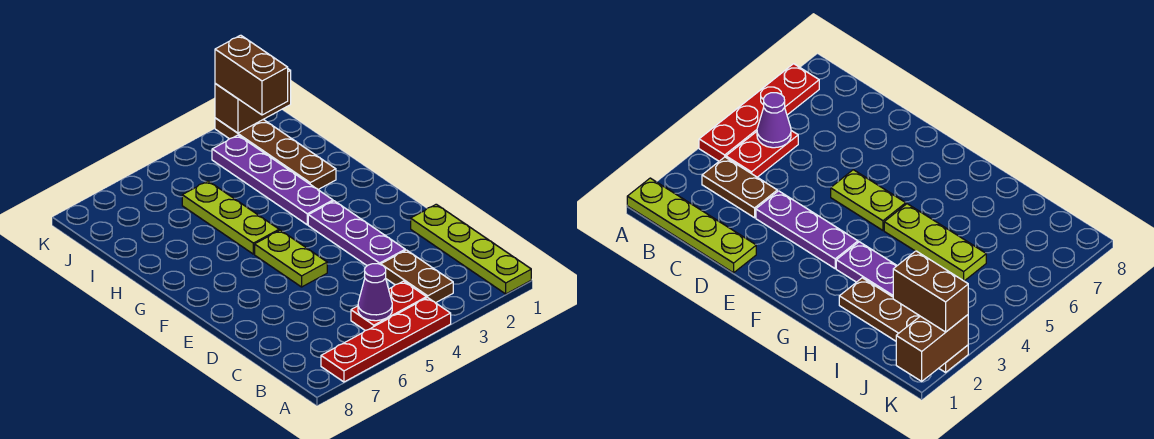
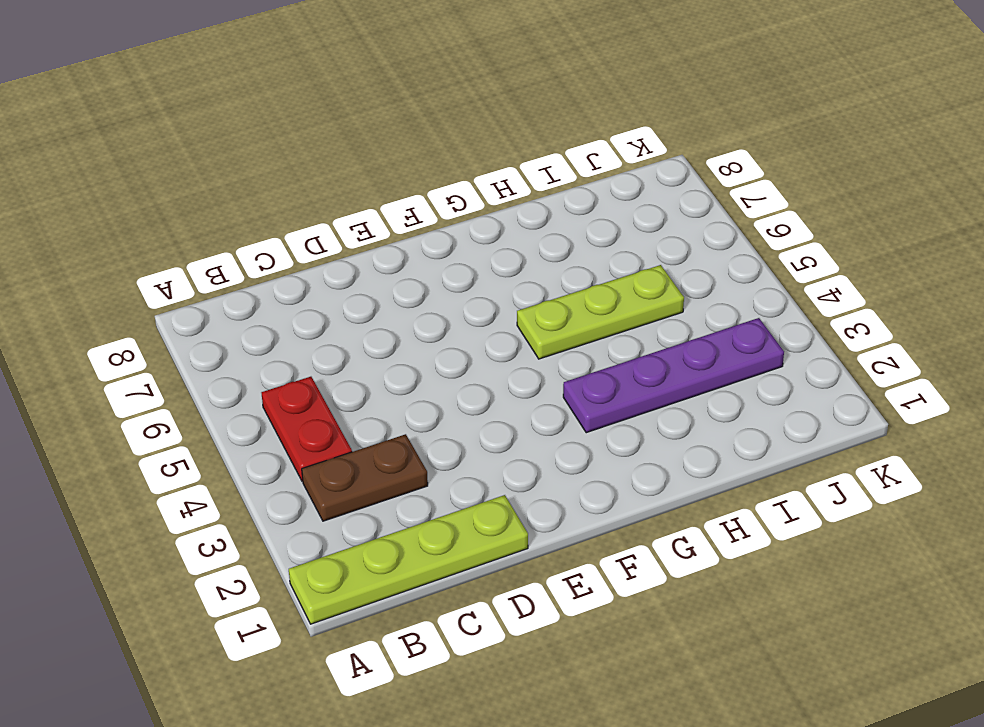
none -> red plate A4:A7 level 1
none -> purple plate D3:F3 level 1
none -> lime plate E5:F5 level 1

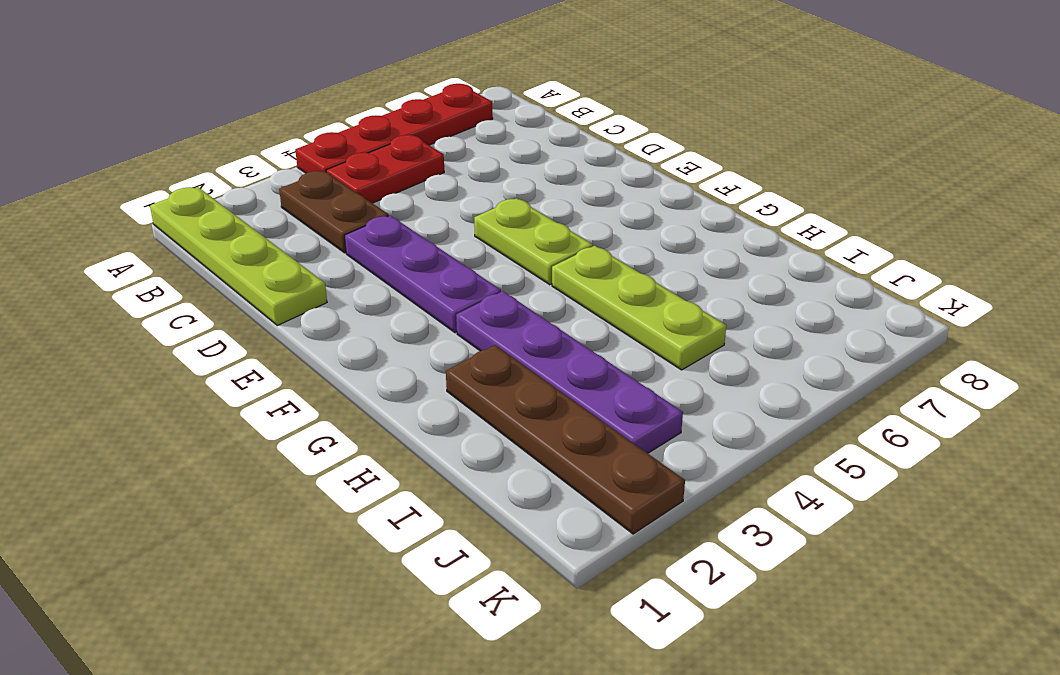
none -> purple cone B5 level 2
none -> brown brick K1:K2 level 2
none -> brown brick J2:K2 level 3

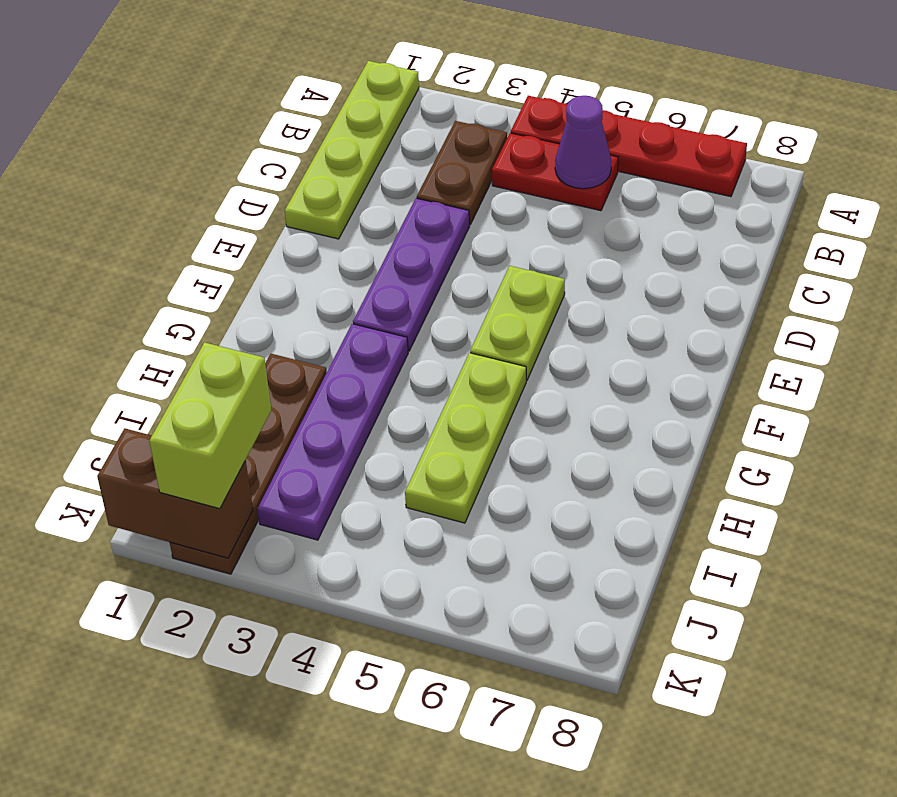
lime brick J2:K2 level 3 -> brown brick J2:K2 level 3

